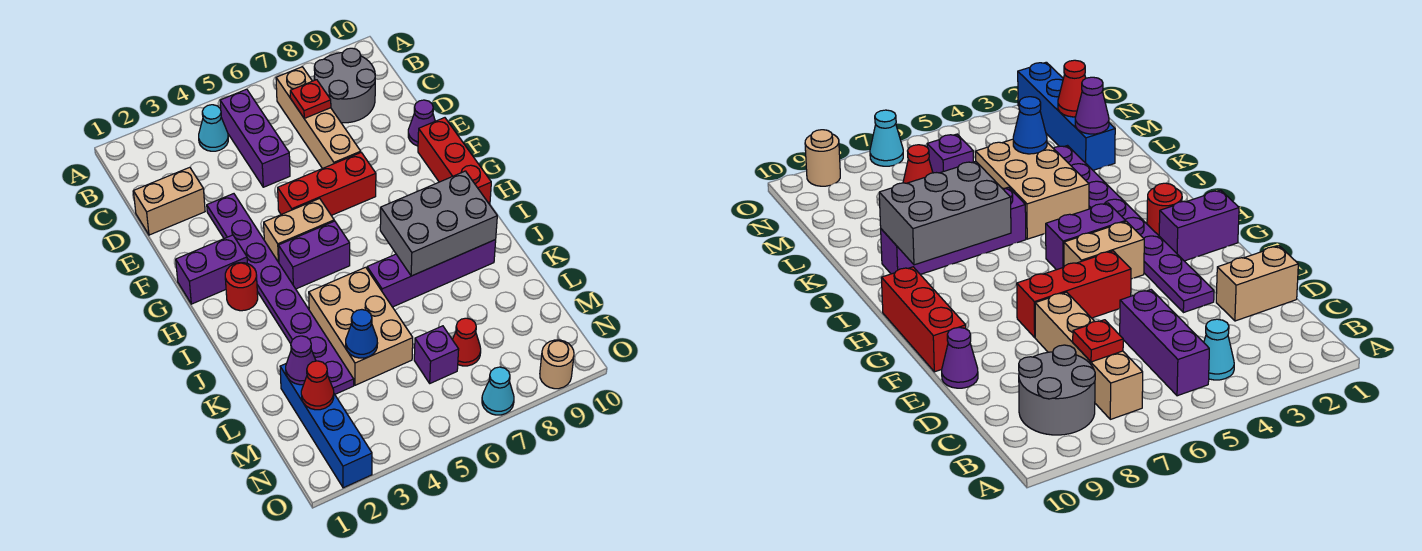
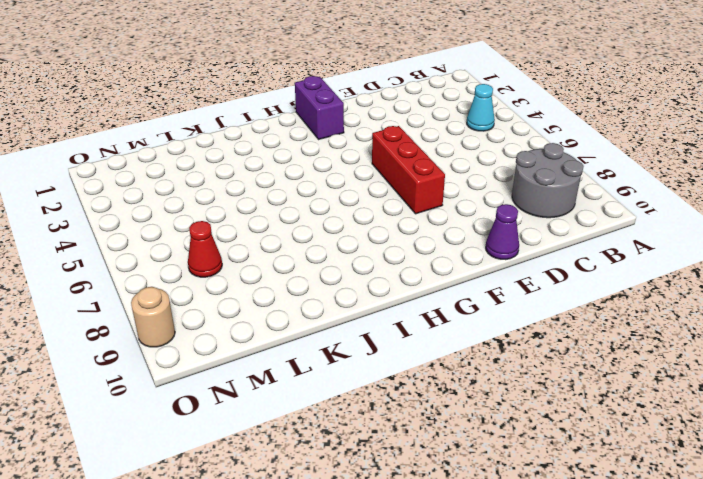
none -> purple brick B5:D5 level 1
none -> tan brick B7:E7 level 1
none -> tan brick D1:D2 level 1

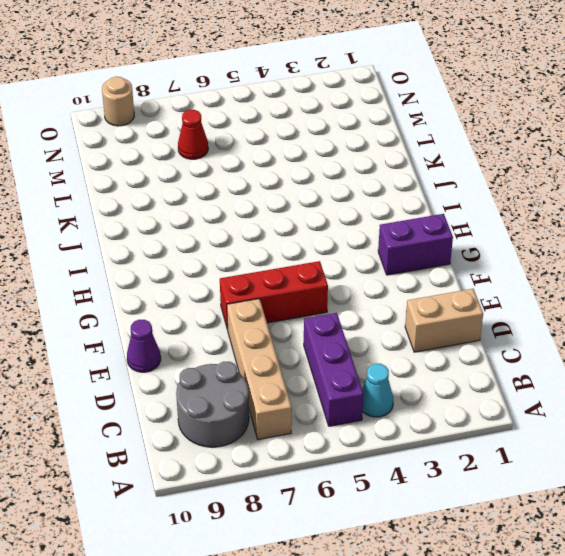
none -> purple plate E3:L3 level 1
none -> red brick F10:H10 level 1
none -> tan brick G4:G5 level 1

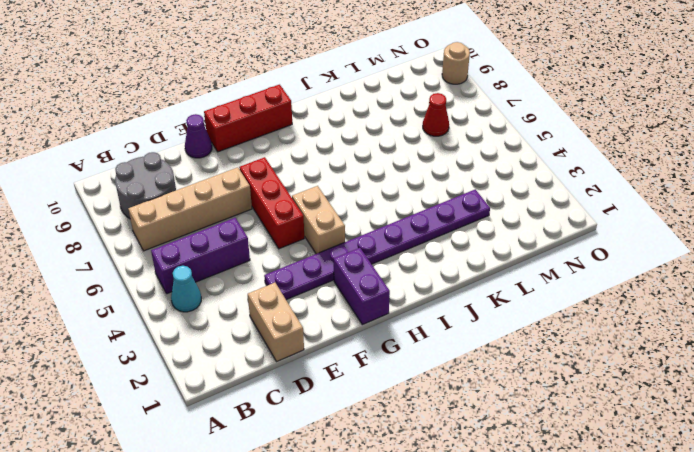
none -> red round brick H2 level 1
none -> purple brick H4:H5 level 1
none -> tan brick J4:L5 level 1

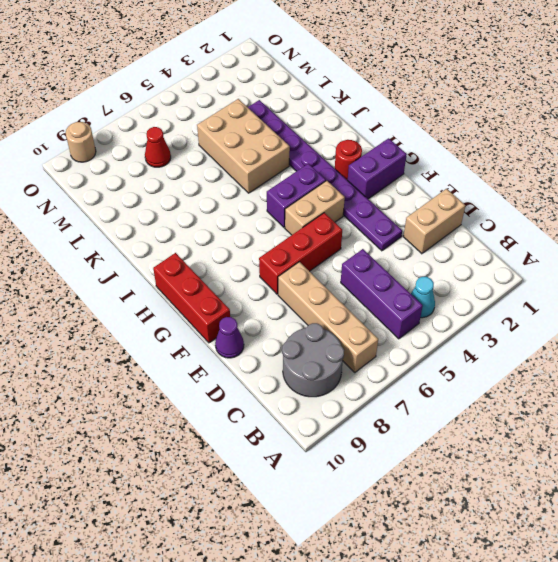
none -> purple brick J6:J9 level 1
none -> blue brick L2:O2 level 1
none -> purple brick M6 level 1

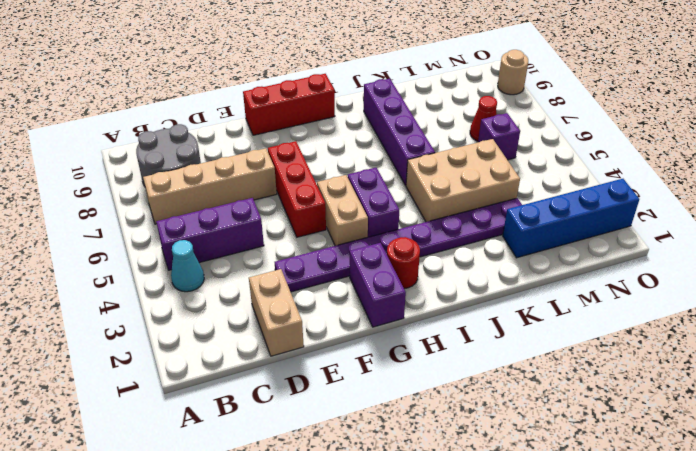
none -> purple cone E10 level 1
none -> cyan cone O7 level 1
none -> red plate C7 level 2

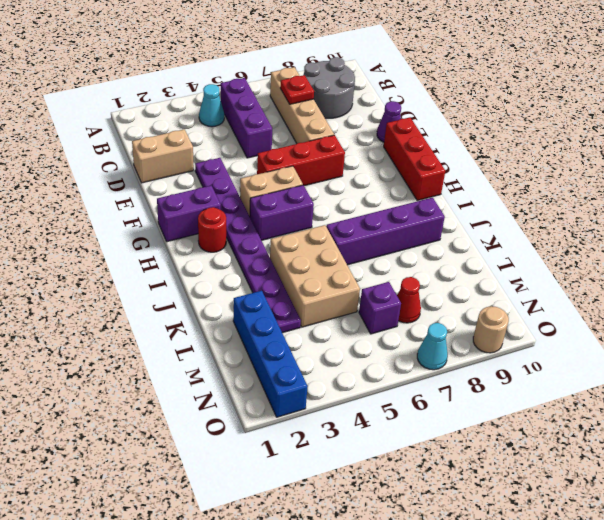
none -> grey brick I7:J9 level 2
none -> purple cone L2 level 2
none -> blue cone L4 level 2

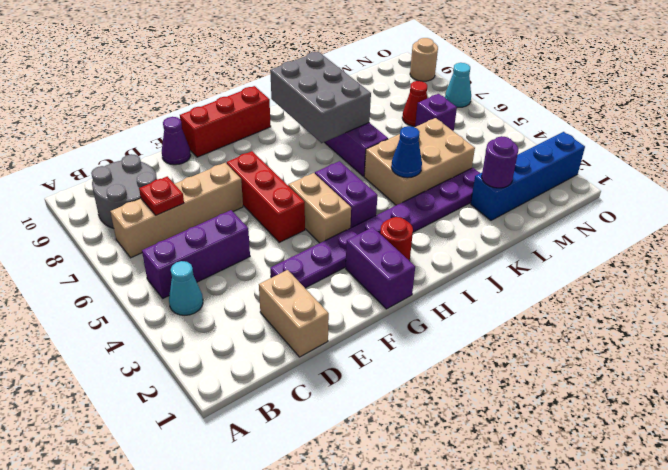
blue cone J4 level 2 -> blue cone L4 level 2
purple round brick L2 level 2 -> purple cone L2 level 2
none -> red cone M2 level 2

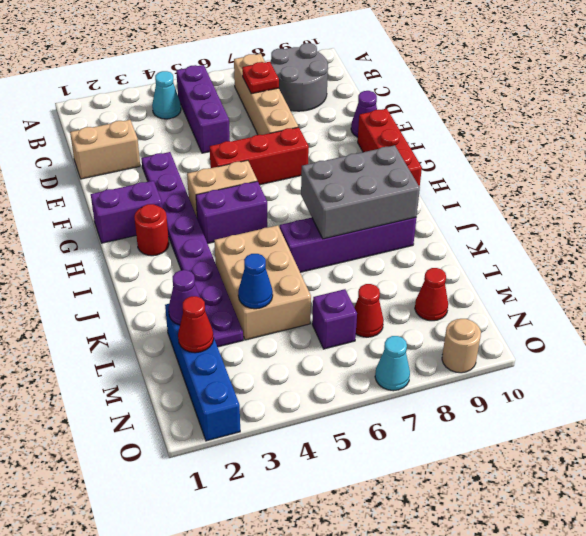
red cone M9 level 1 -> none

